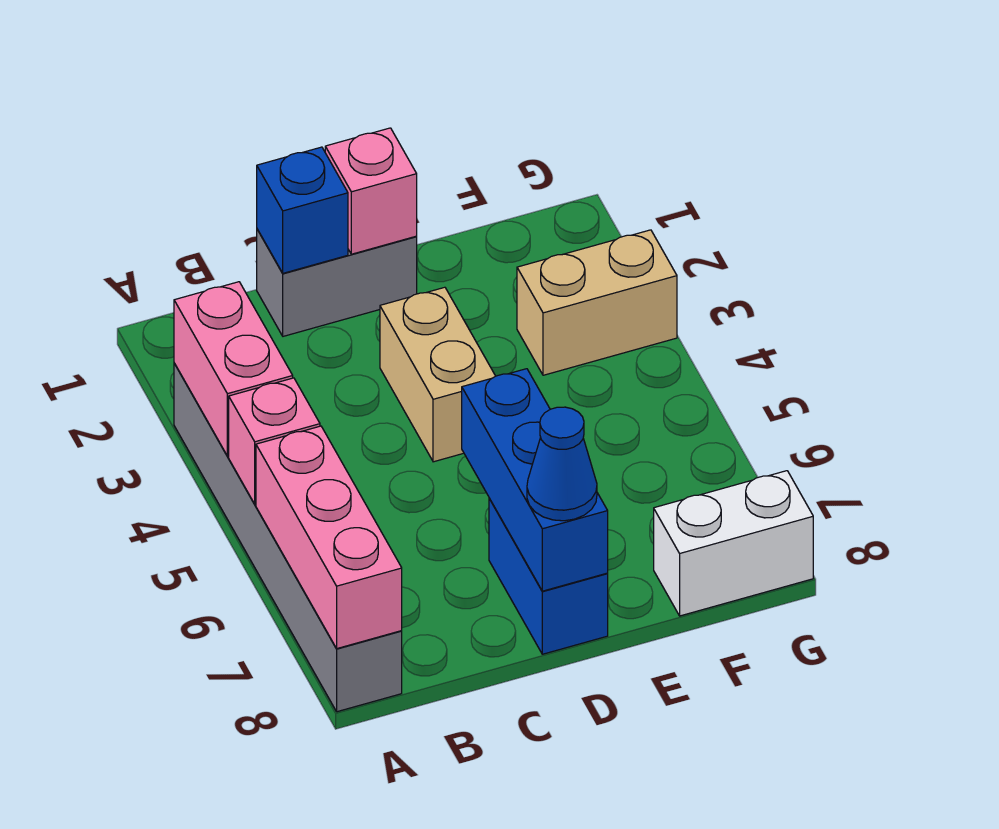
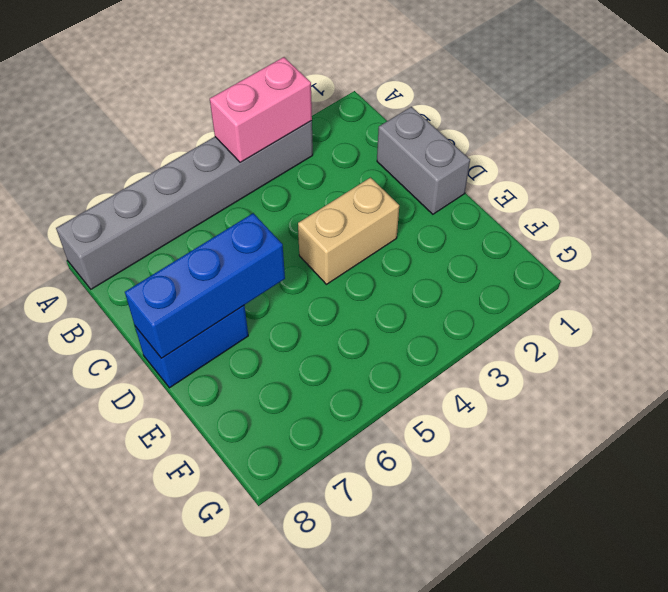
none -> tan brick F3:G3 level 1
none -> white brick F8:G8 level 1
none -> pink brick A5 level 2

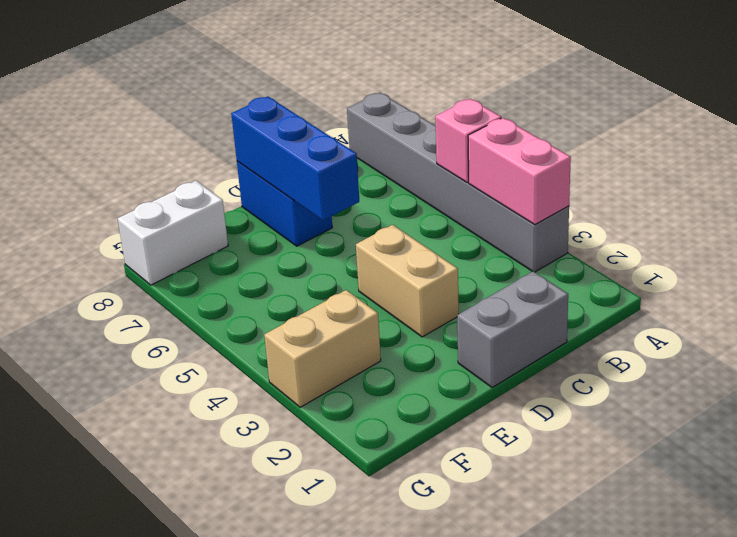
none -> pink brick A6:A8 level 2
none -> blue brick C1 level 2
none -> pink brick D1 level 2

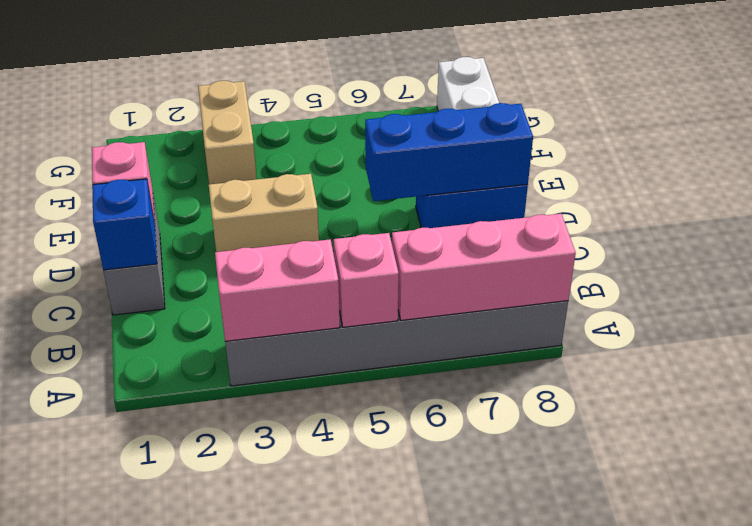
none -> blue cone D8 level 3

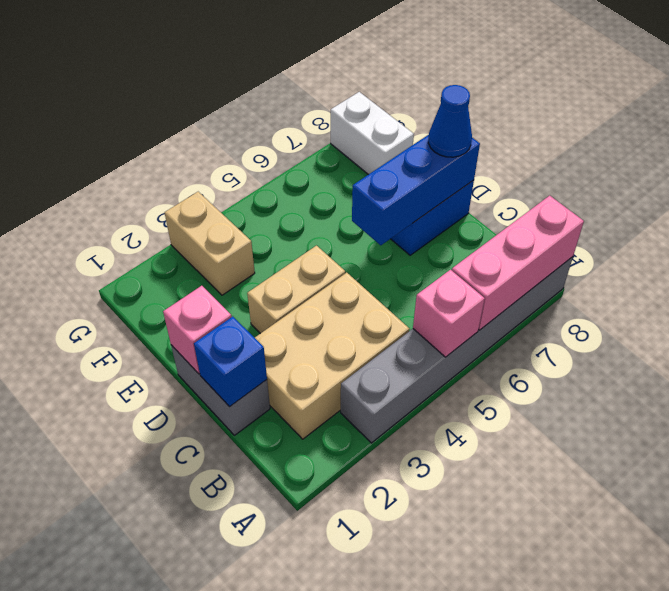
tan brick B2:C4 level 1 -> none
none -> pink brick A3:A4 level 2

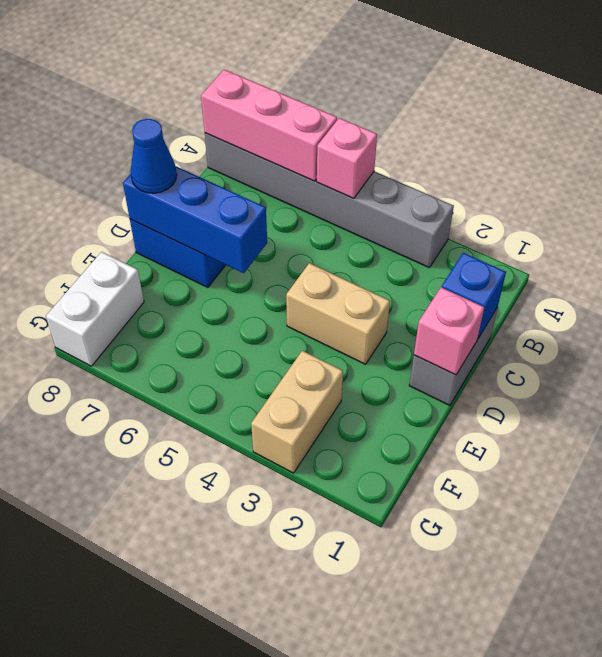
none -> pink brick A3:A4 level 2

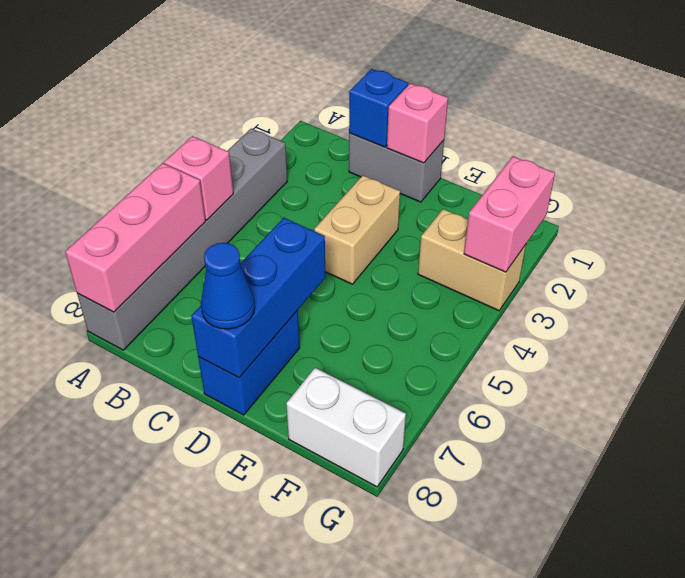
pink brick G2:G3 level 2 -> pink brick A3:A4 level 2

